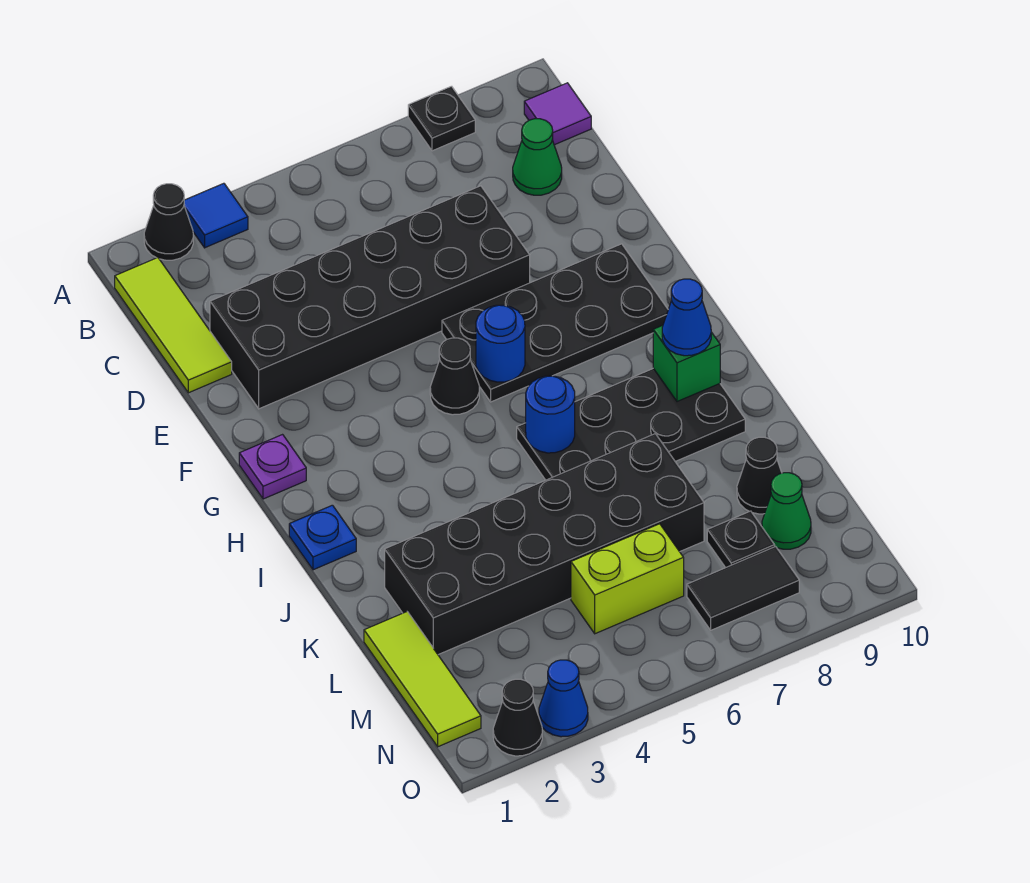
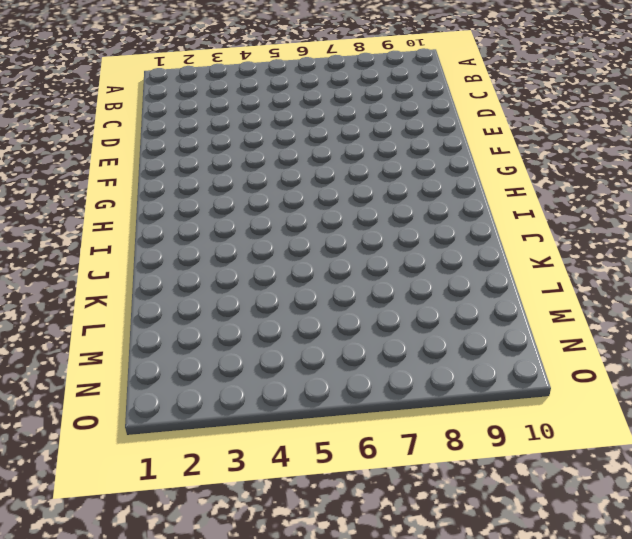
none -> black cone A2 level 1
none -> blue tile A3 level 1
none -> black plate A8 level 1

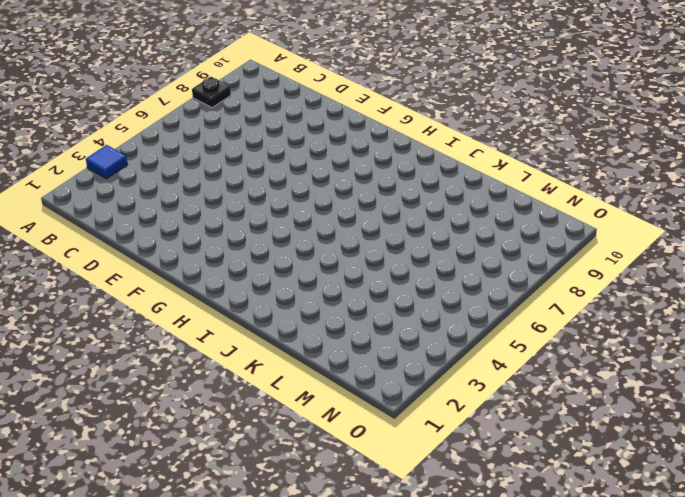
none -> black cone A2 level 1
none -> lime tile B1:D1 level 1
none -> purple tile B10 level 1

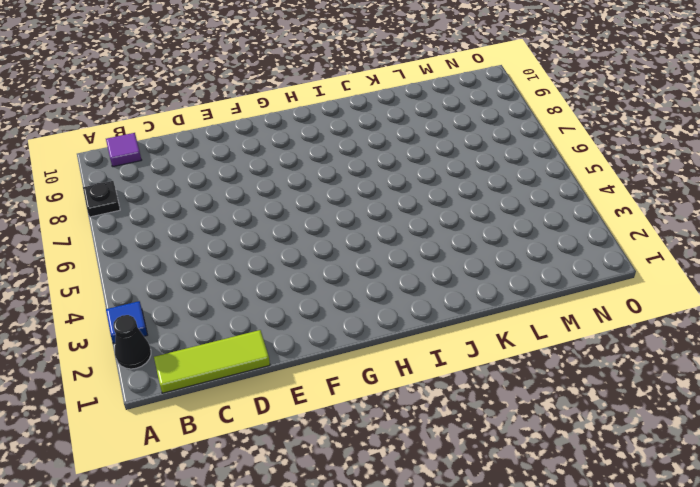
none -> green cone C9 level 1
none -> black brick D2:E7 level 1
none -> black plate F6:G9 level 1

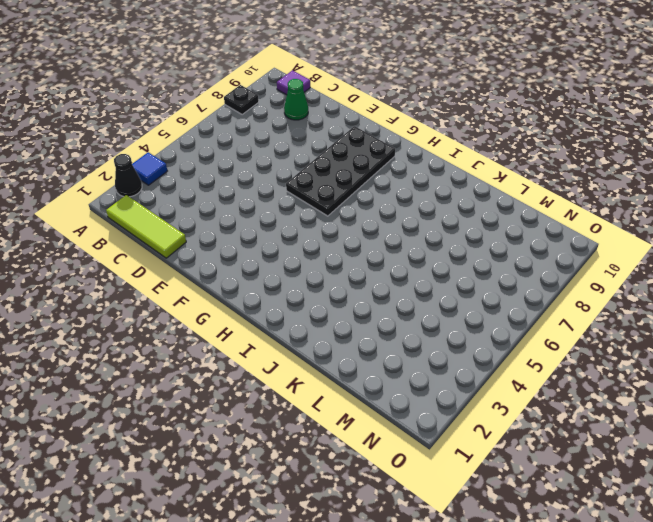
none -> black brick D2:E7 level 1
none -> purple plate G1 level 1
none -> black cone G5 level 1

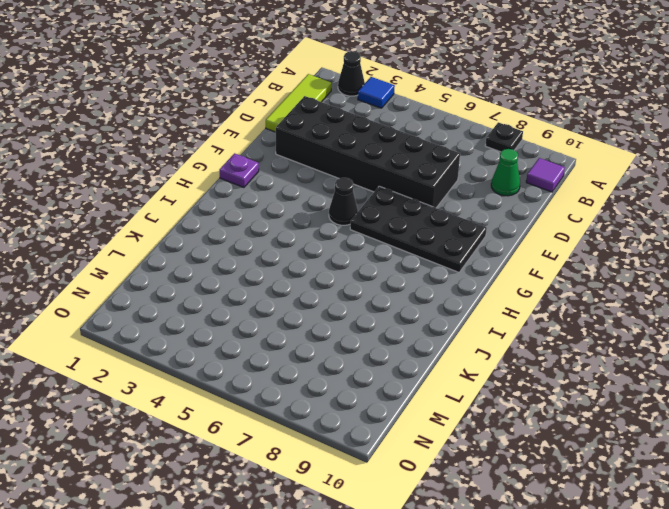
none -> blue plate I1 level 1
none -> black plate I6:J9 level 1
none -> black brick K2:L7 level 1

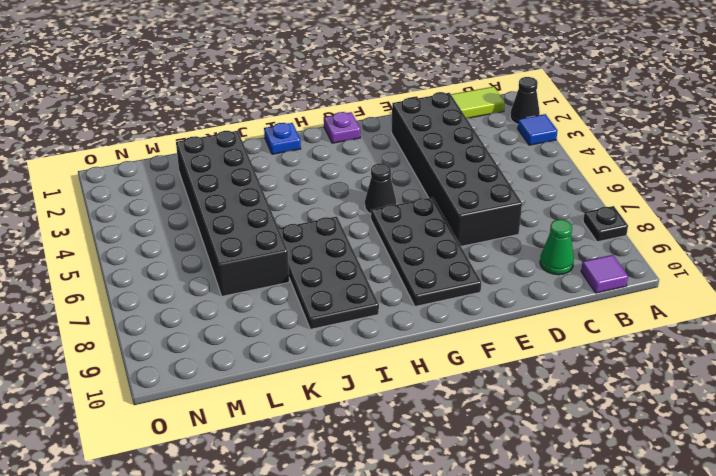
none -> lime tile L1:N1 level 1
none -> black cone L9 level 1
none -> lime brick M5:M6 level 1

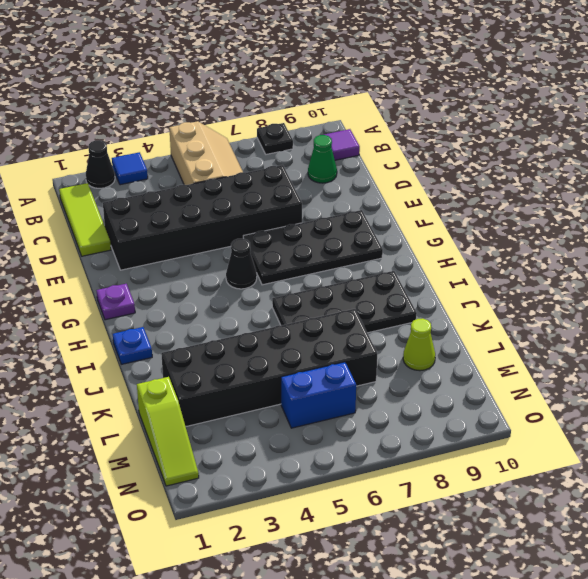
tan slope A5:C6 level 1 top 5 -> none
lime slope L1:N1 level 1 top L -> lime tile L1:N1 level 1
lime cone L9 level 1 -> black cone L9 level 1
blue brick M5:M6 level 1 -> lime brick M5:M6 level 1
none -> black plate M8 level 1
none -> green cone M9 level 1
none -> black tile N7:N8 level 1

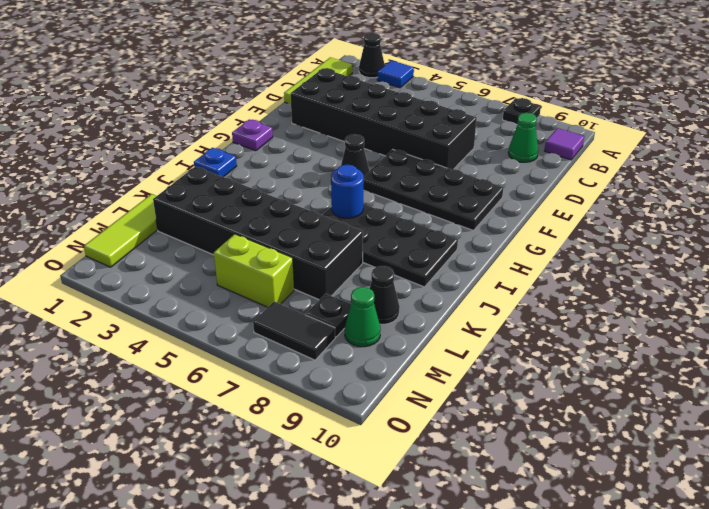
none -> black cone O2 level 1
none -> blue cone O3 level 1
none -> blue round brick G6 level 2

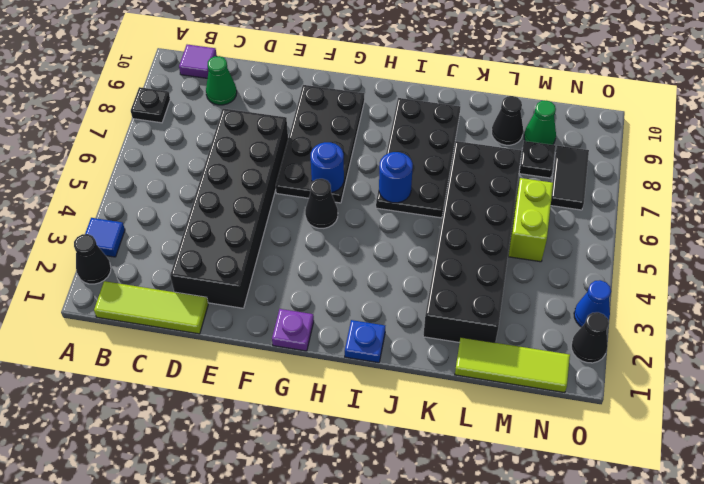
none -> green brick I9 level 2
none -> blue cone I9 level 3

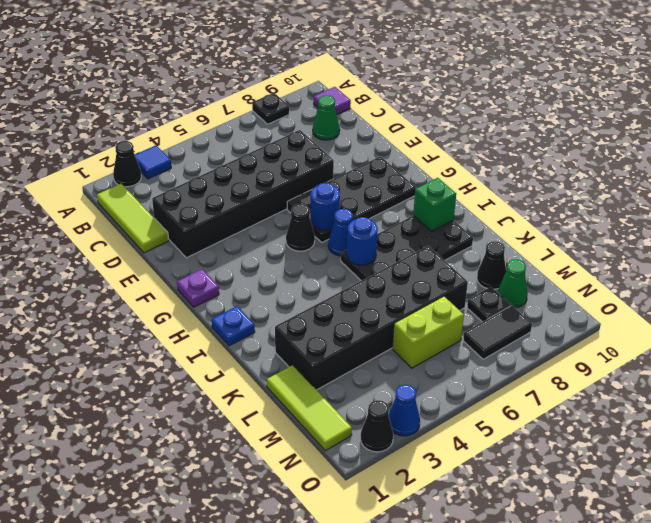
blue cone H6 level 1 -> blue cone I9 level 3

